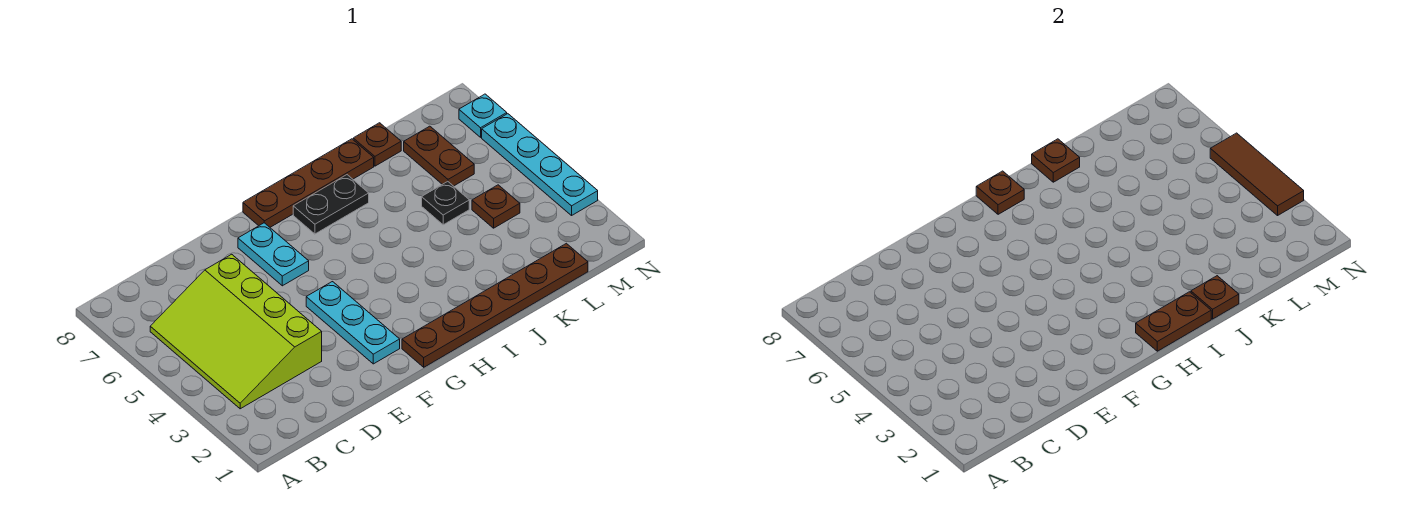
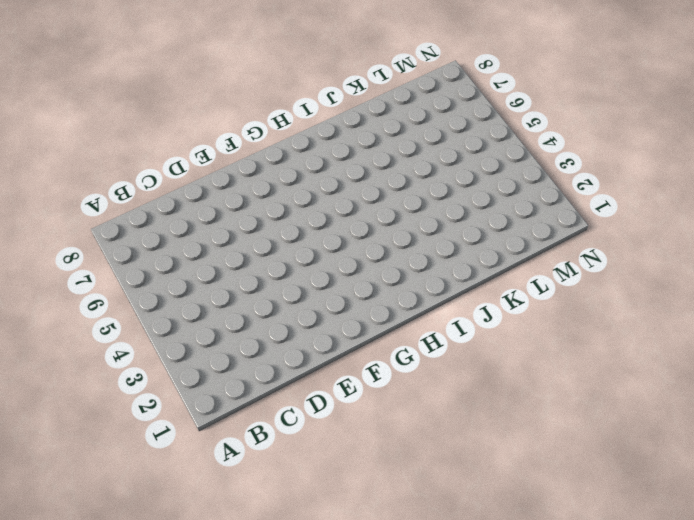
none -> lime slope B3:D6 level 1 top D
none -> cyan plate F2:F4 level 1
none -> cyan plate F6:F7 level 1

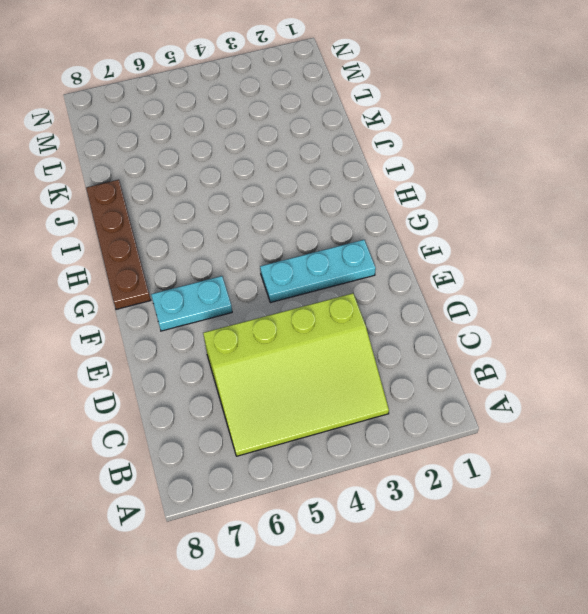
none -> brown plate G1:L1 level 1
none -> black plate H7:I7 level 1
none -> black plate K5 level 1

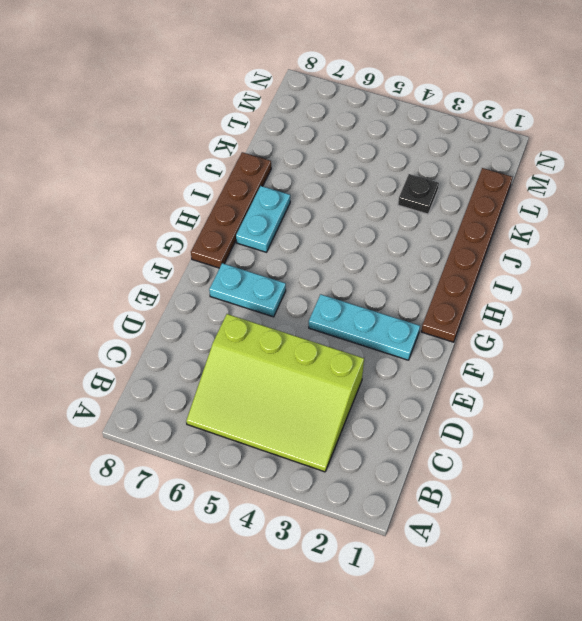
cyan plate H7:I7 level 1 -> black plate H7:I7 level 1
black plate K3 level 1 -> black plate K5 level 1
none -> brown plate K8 level 1
none -> brown plate L4 level 1
none -> brown plate L6:L7 level 1

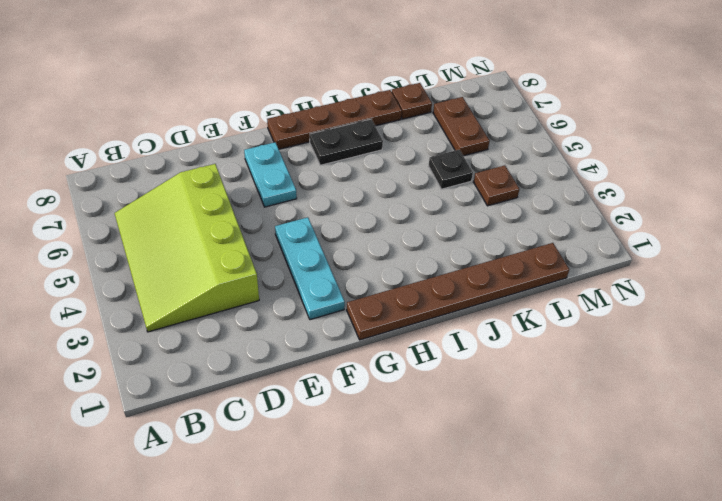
none -> cyan plate N3:N6 level 1
none -> cyan plate N7 level 1
none -> brown plate H1:I1 level 2

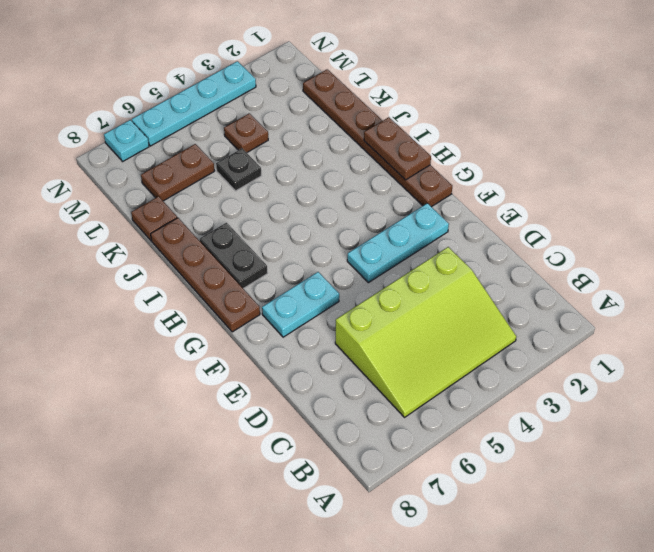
none -> brown plate H8 level 2
none -> brown plate J1 level 2
none -> brown plate J8 level 2

